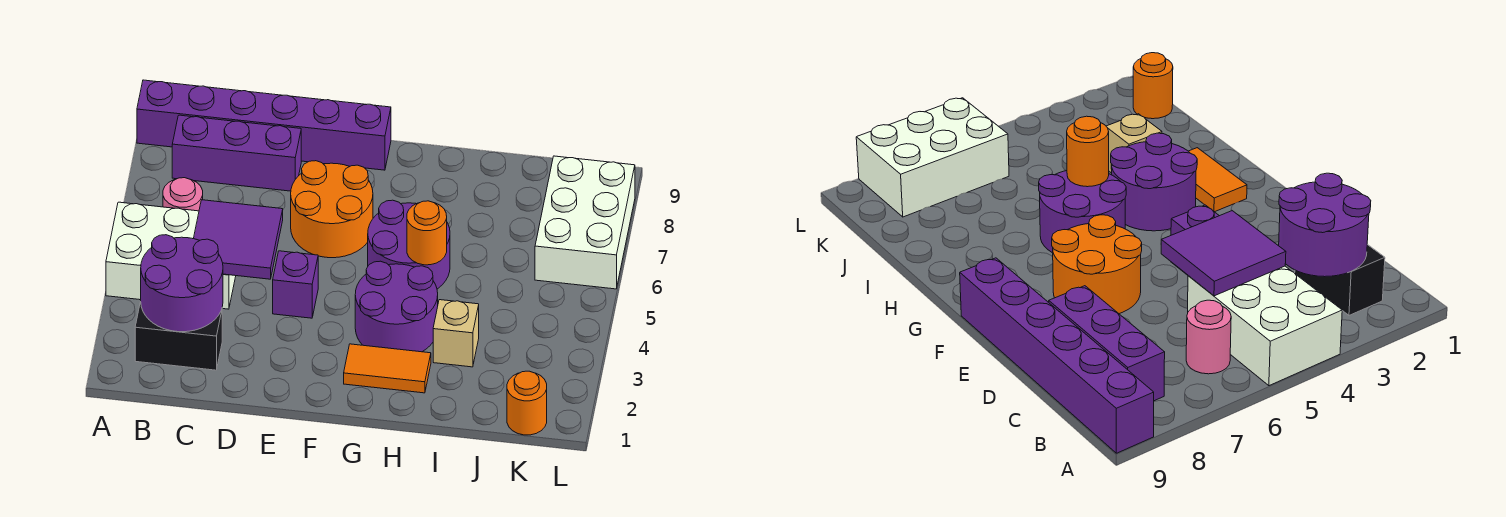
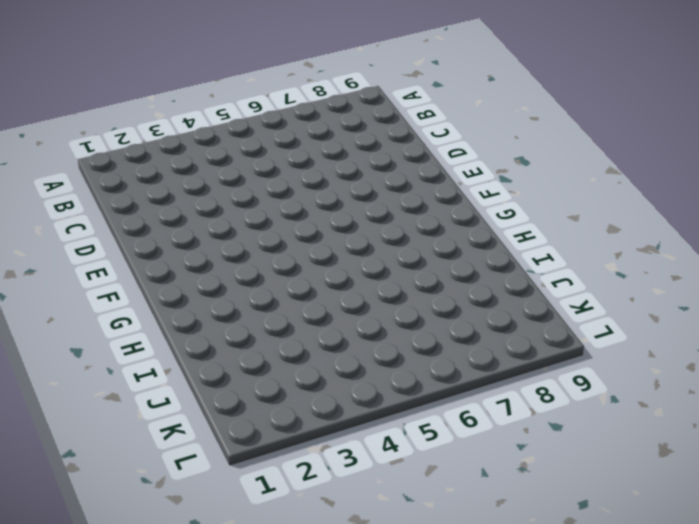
none -> white brick A4:C5 level 1
none -> purple brick A9:F9 level 1
none -> black brick B2:C2 level 1

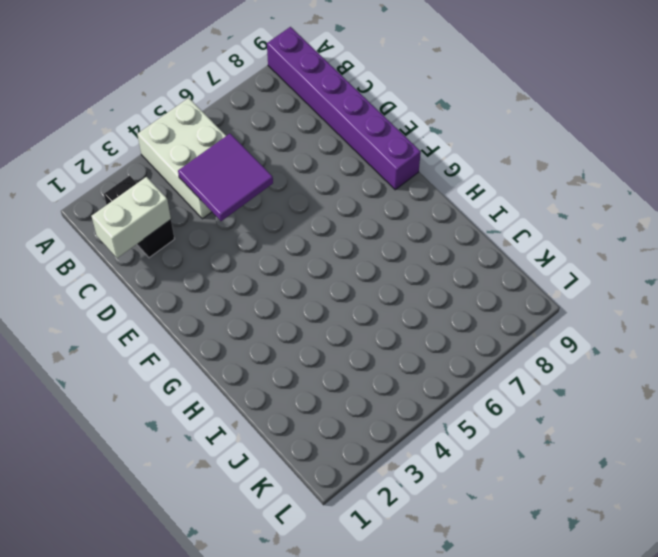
white brick C1:C2 level 2 -> purple round brick B2:C3 level 2
none -> pink round brick B6 level 1
none -> purple brick B8:D8 level 1
none -> purple brick E4 level 1

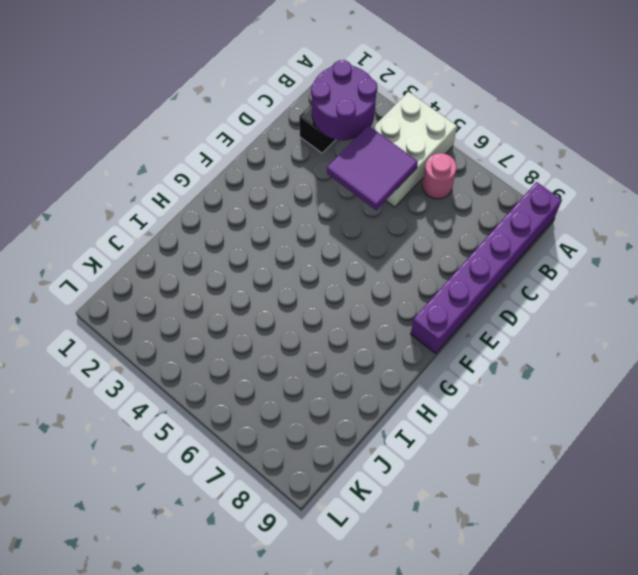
none -> purple brick B8:D8 level 1
none -> purple brick E4 level 1
none -> orange round brick E6:F7 level 1

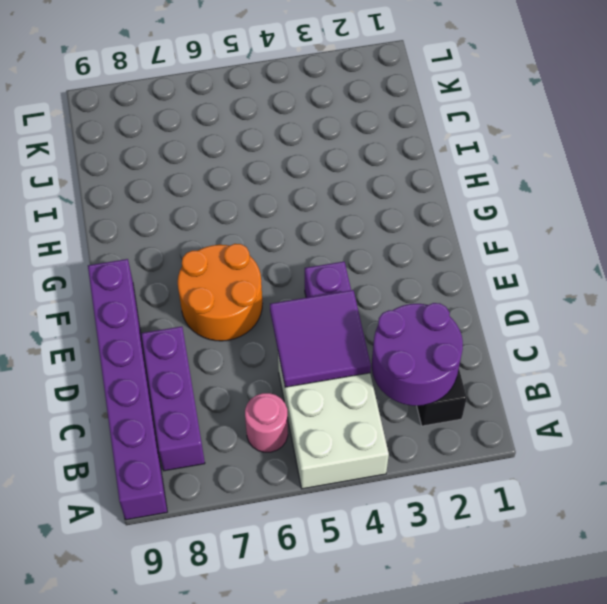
none -> orange tile G2:H2 level 1
none -> purple round brick G3:H4 level 1
none -> purple round brick G5:H6 level 1

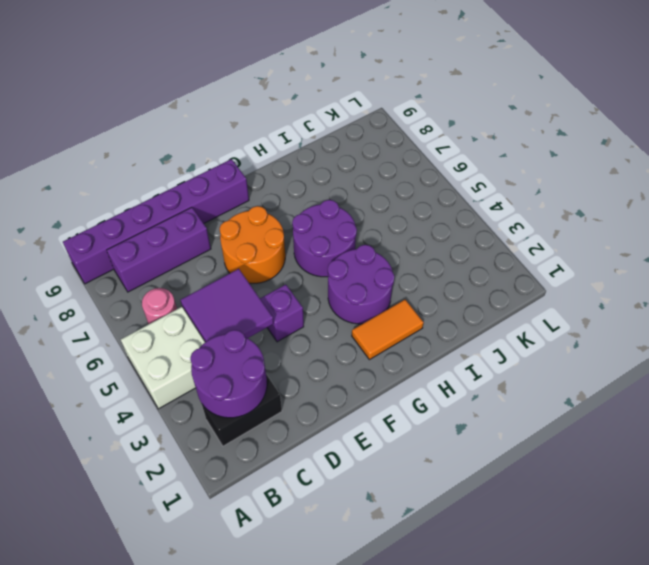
none -> tan brick I3 level 1
none -> orange round brick K1 level 1
none -> white brick K6:L8 level 1

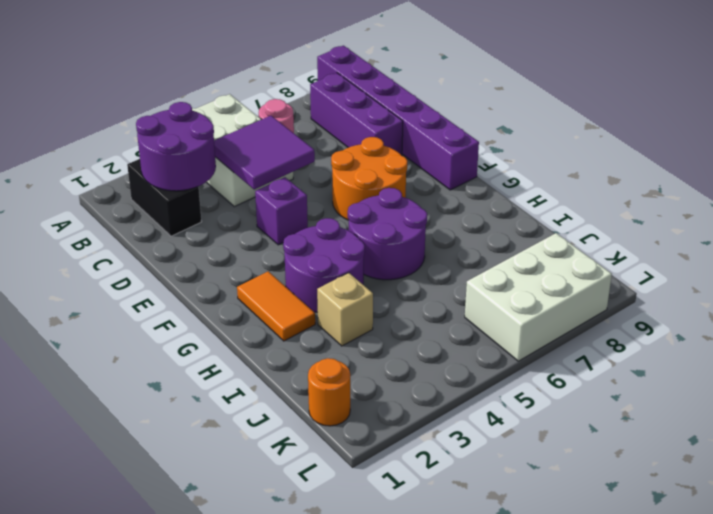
none -> orange round brick H5 level 2

